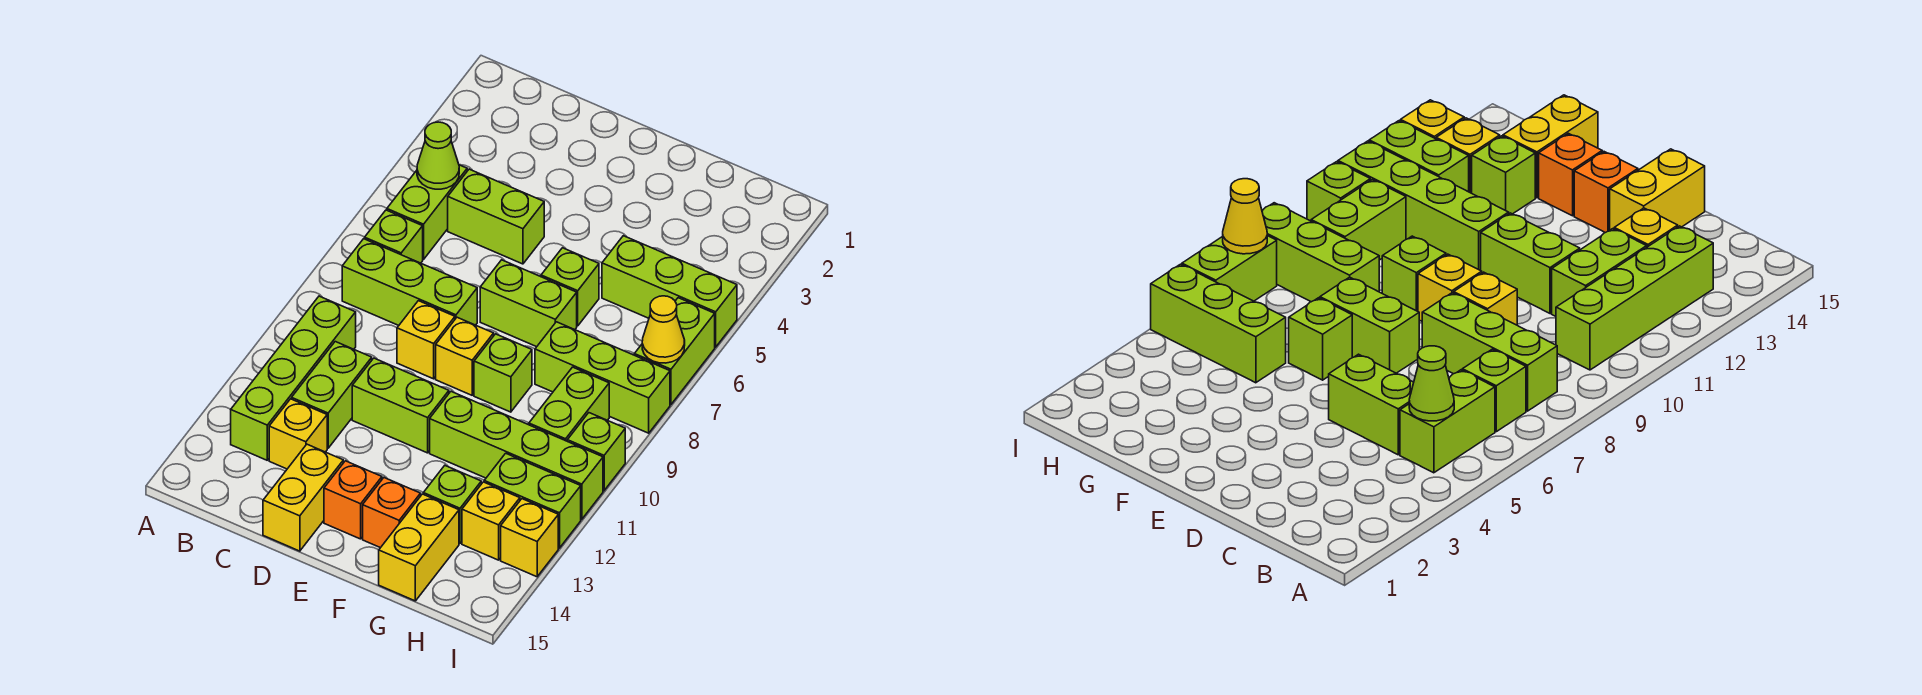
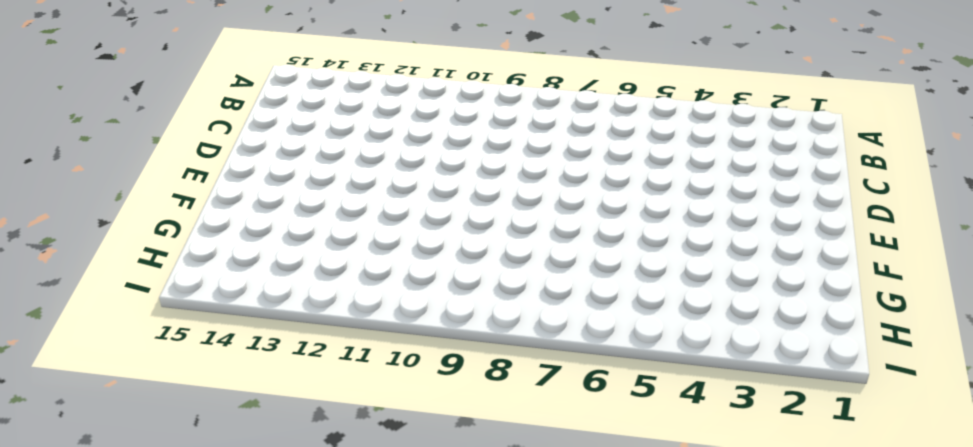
none -> lime brick B5:B6 level 1
none -> lime brick B7 level 1
none -> lime brick B8:D8 level 1

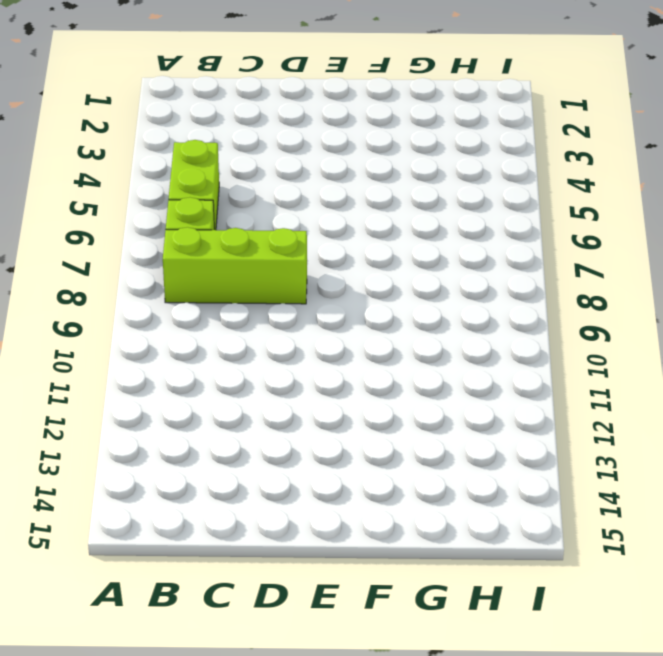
none -> lime brick B10:B13 level 1
none -> lime brick C5:D5 level 1
none -> lime brick C11:C12 level 1

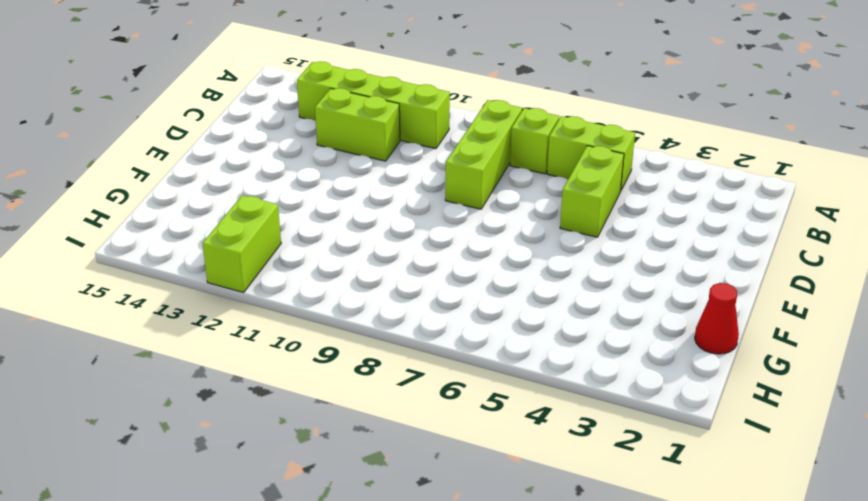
red cone G1 level 1 -> none
none -> yellow brick C13 level 1
none -> yellow brick D9 level 1
none -> lime brick D11:E11 level 1

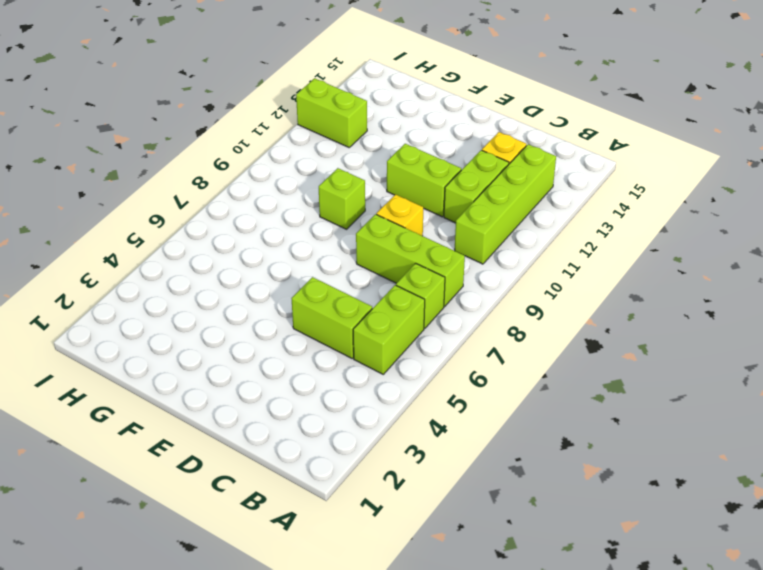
none -> yellow brick D14:D15 level 1
none -> lime brick E7:F7 level 1
none -> yellow brick E9 level 1

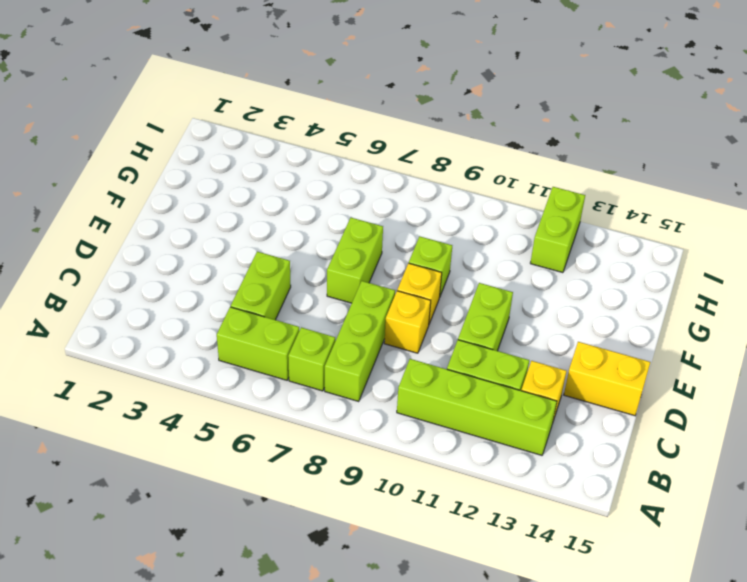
none -> orange brick E14 level 1
none -> lime brick F6 level 1
none -> lime brick F11:I11 level 1

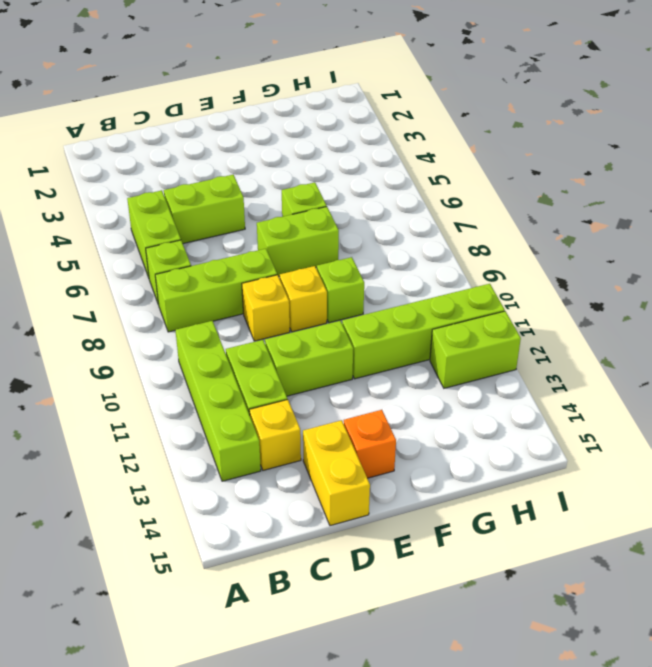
none -> orange brick F14 level 1
none -> lime brick G5:I5 level 1
none -> lime brick G8:I8 level 1

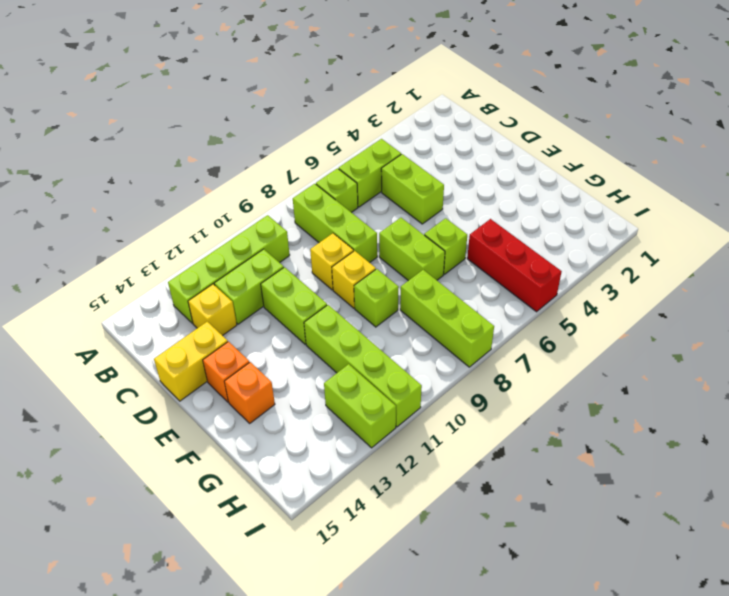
red brick G5:I5 level 1 -> lime brick G5:I5 level 1
none -> lime brick G13 level 1
none -> yellow brick G14:G15 level 1
none -> lime brick H9:H10 level 1

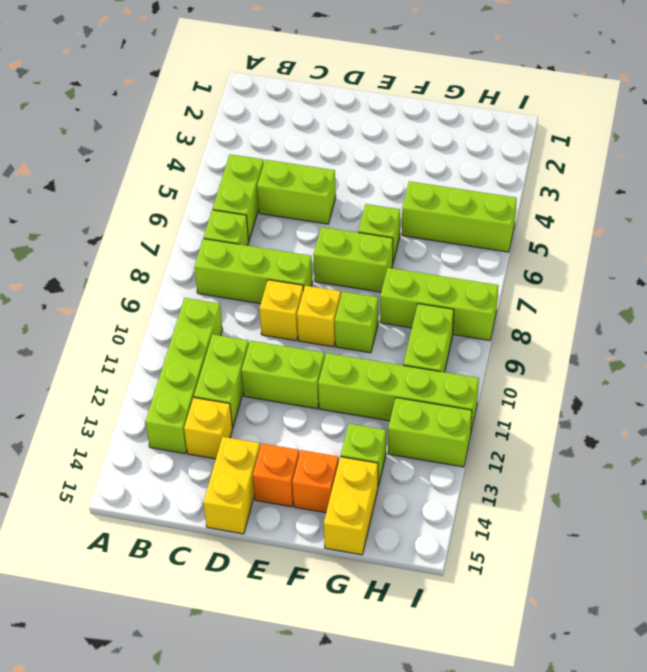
none -> yellow brick H13 level 1
none -> lime brick I6:I7 level 1
none -> lime brick I10 level 1

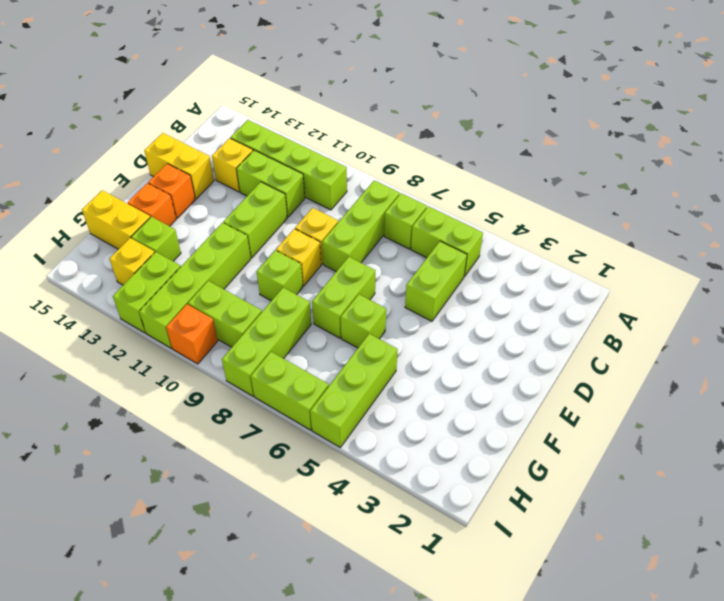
orange brick I10 level 1 -> lime brick I10 level 1
none -> yellow brick I13 level 1
none -> lime cone B5 level 2
none -> yellow cone I7 level 2

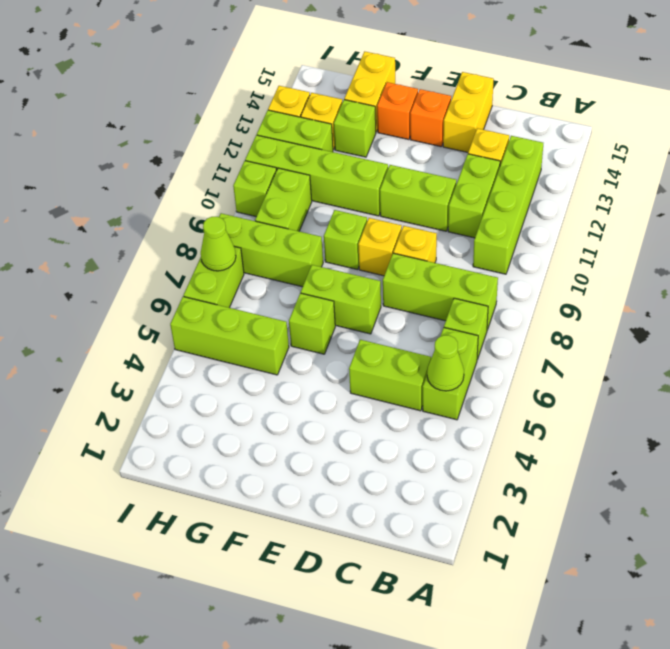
lime cone I7 level 2 -> yellow cone I7 level 2

